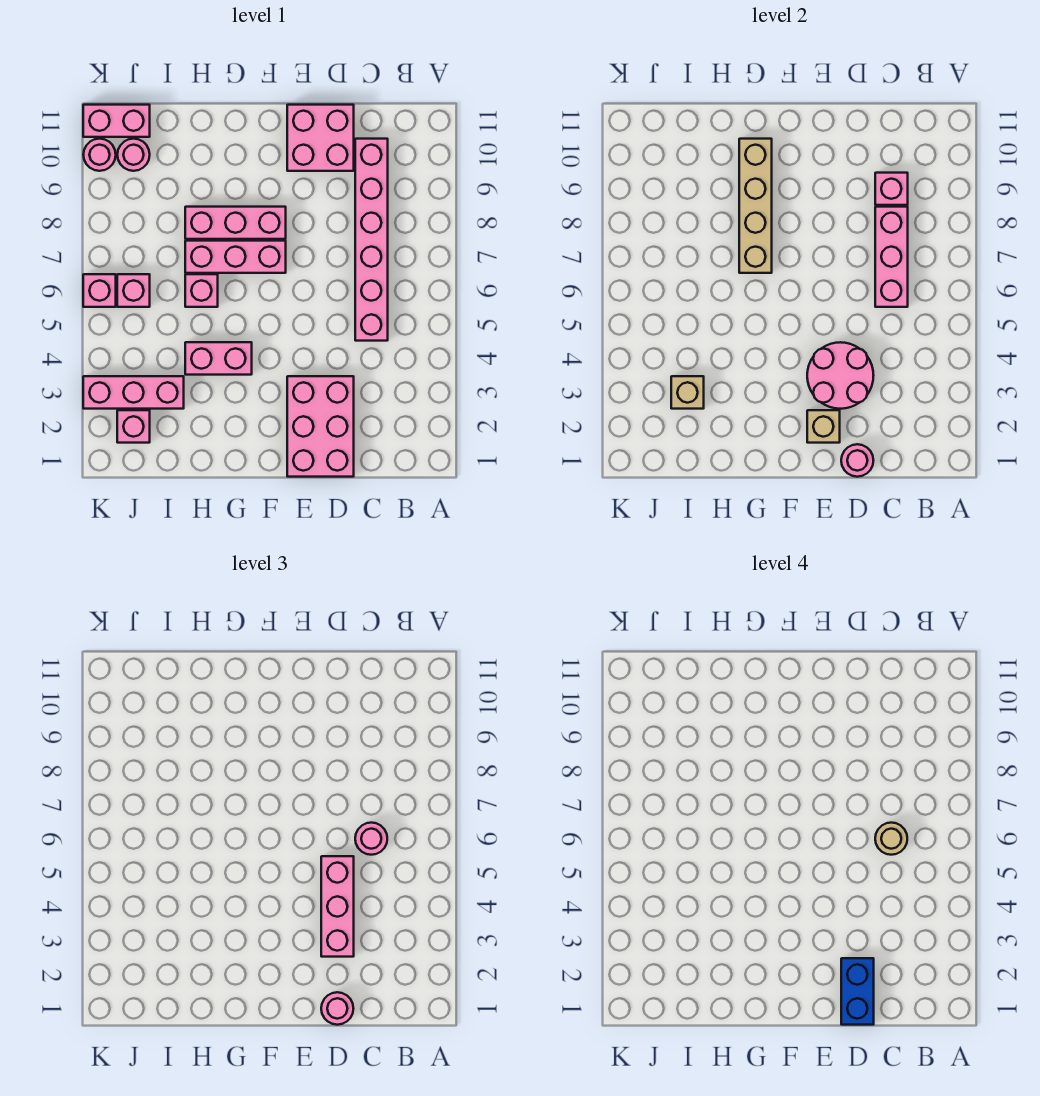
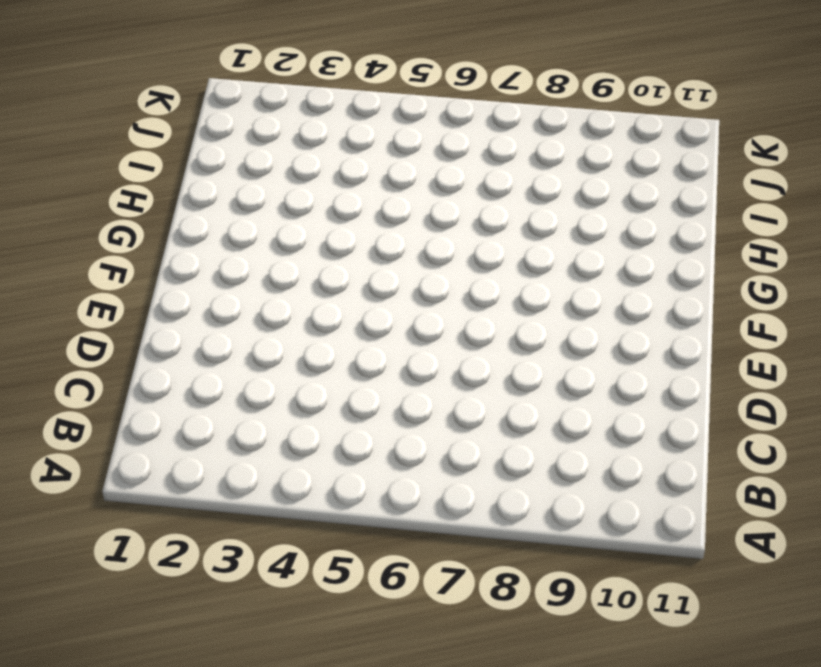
none -> pink brick C5:C10 level 1
none -> pink brick D1:E3 level 1
none -> pink brick D10:E11 level 1

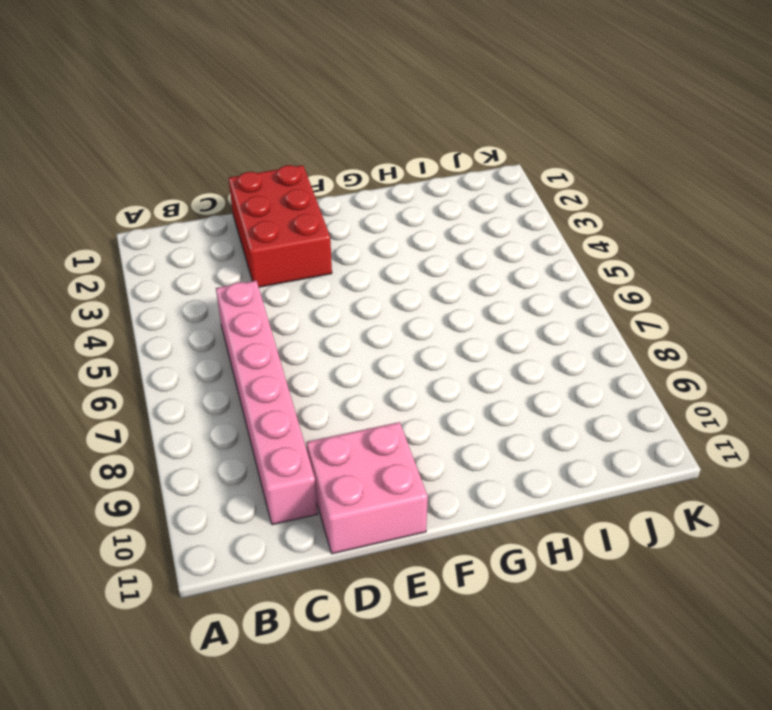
red brick D1:E3 level 1 -> pink brick D1:E3 level 1
none -> pink brick F7:H7 level 1
none -> pink brick F8:H8 level 1
none -> pink brick G4:H4 level 1

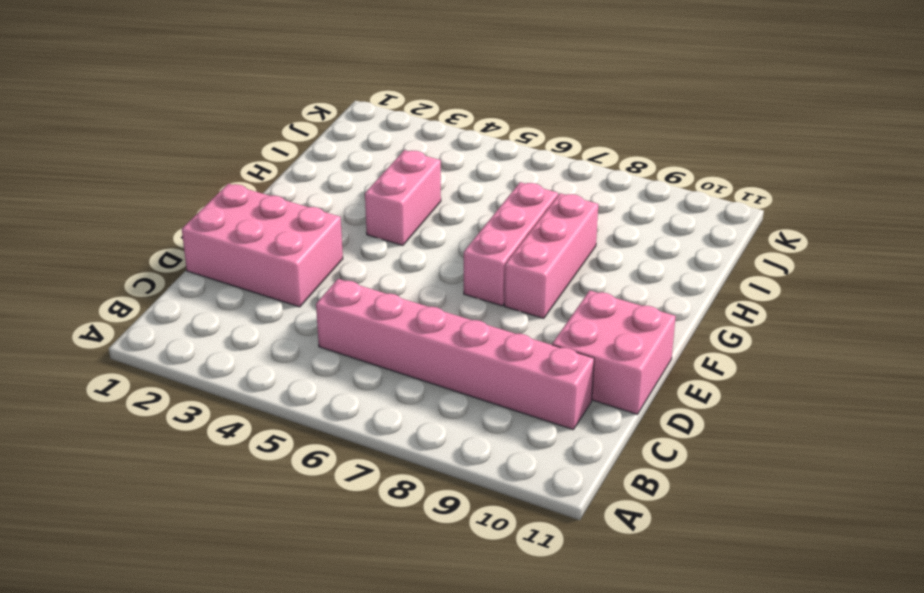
none -> pink brick H6 level 1
none -> pink brick I3:K3 level 1
none -> pink brick J2 level 1

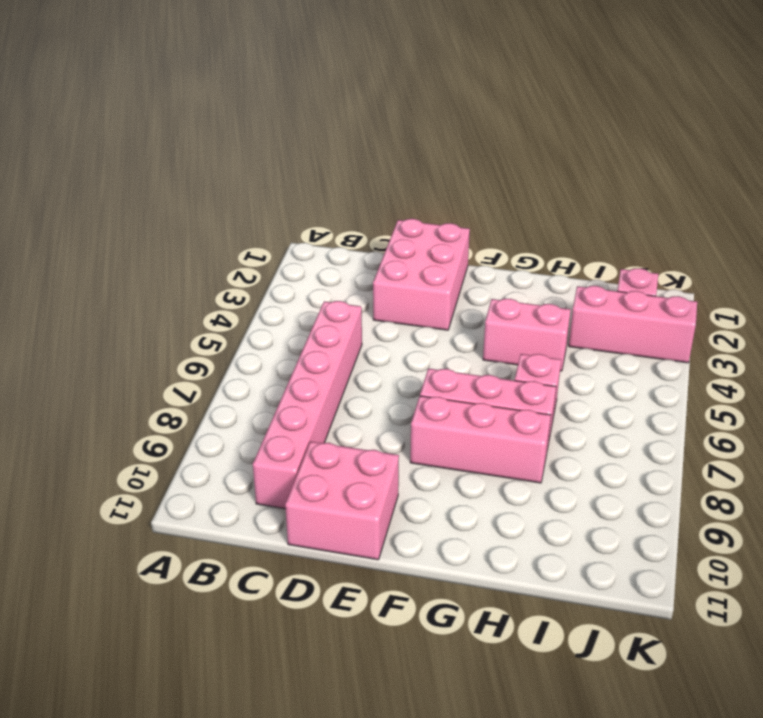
none -> pink brick J6 level 1
none -> pink round brick J10 level 1
none -> pink brick J11:K11 level 1

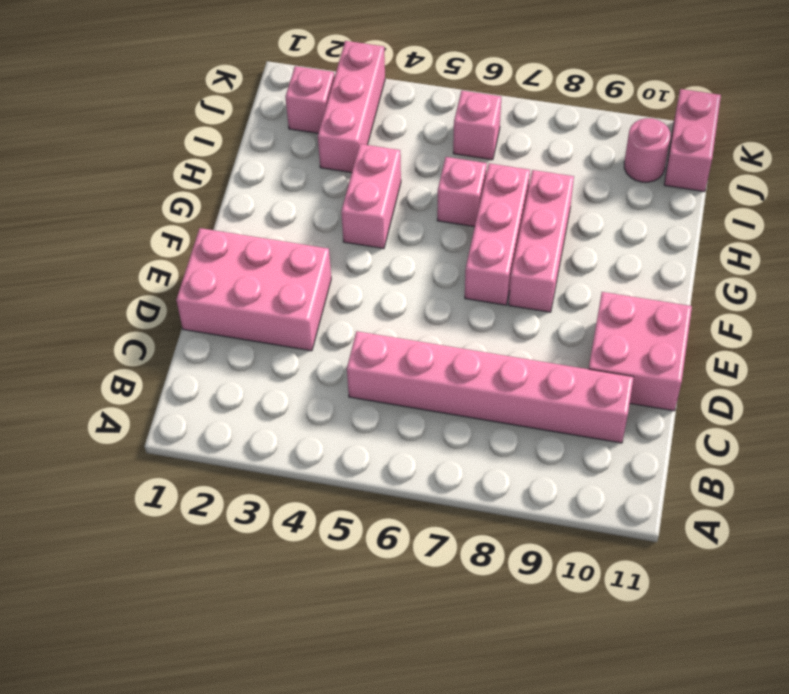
none -> pink brick K6 level 1
none -> pink round brick K10 level 1
none -> pink brick C6:C8 level 2

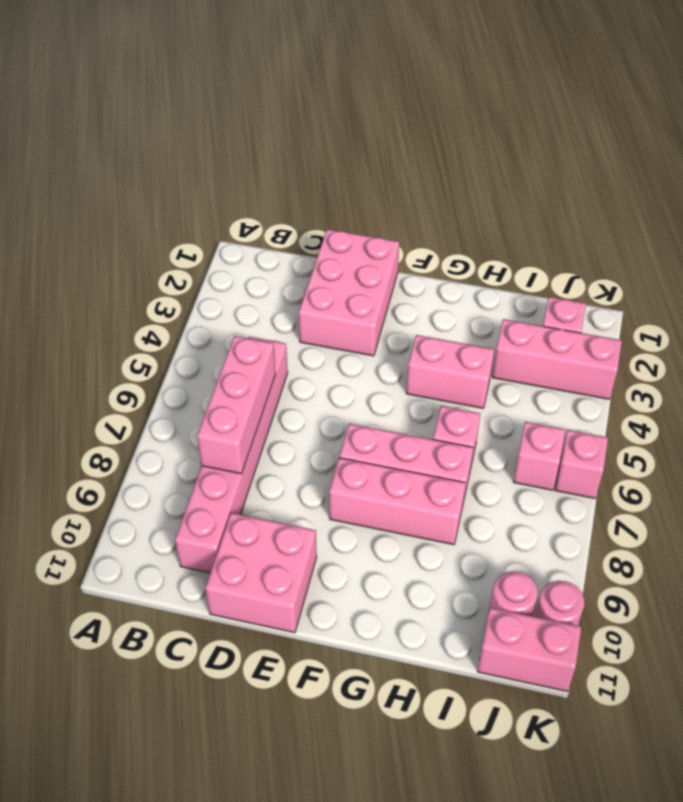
none -> pink brick C9 level 2
none -> pink round brick D1 level 2
none -> pink round brick D3:E4 level 2

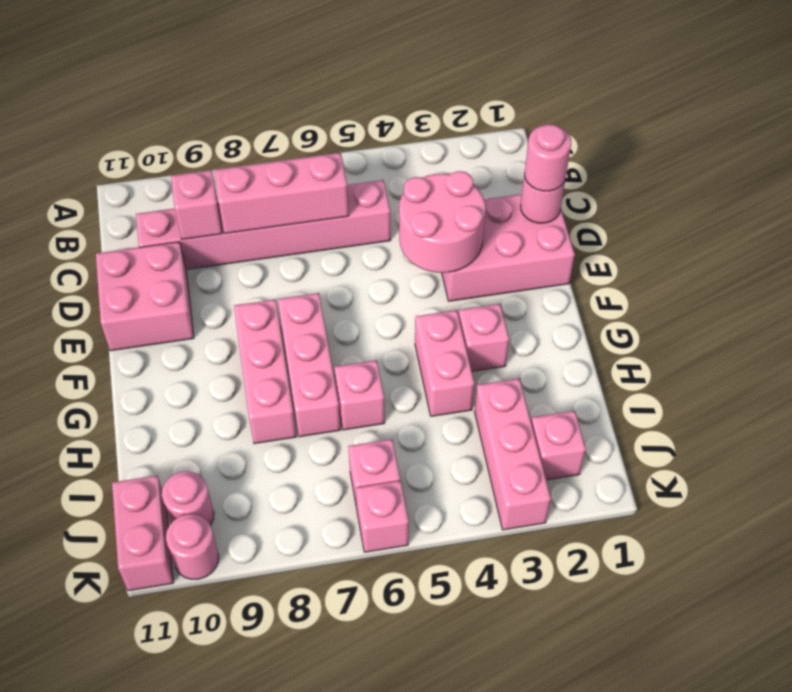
pink brick G3 level 1 -> none
none -> tan brick E2 level 2
none -> tan brick G7:G10 level 2
none -> tan brick I3 level 2

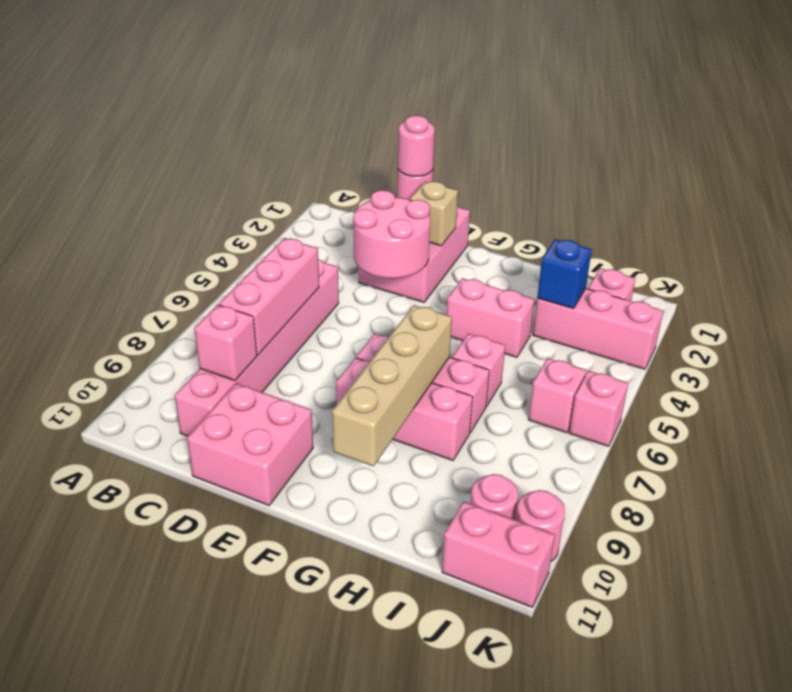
blue brick I3 level 2 -> tan brick I3 level 2
none -> pink round brick C6 level 3
none -> pink brick D3:D5 level 3
none -> tan round brick C6 level 4

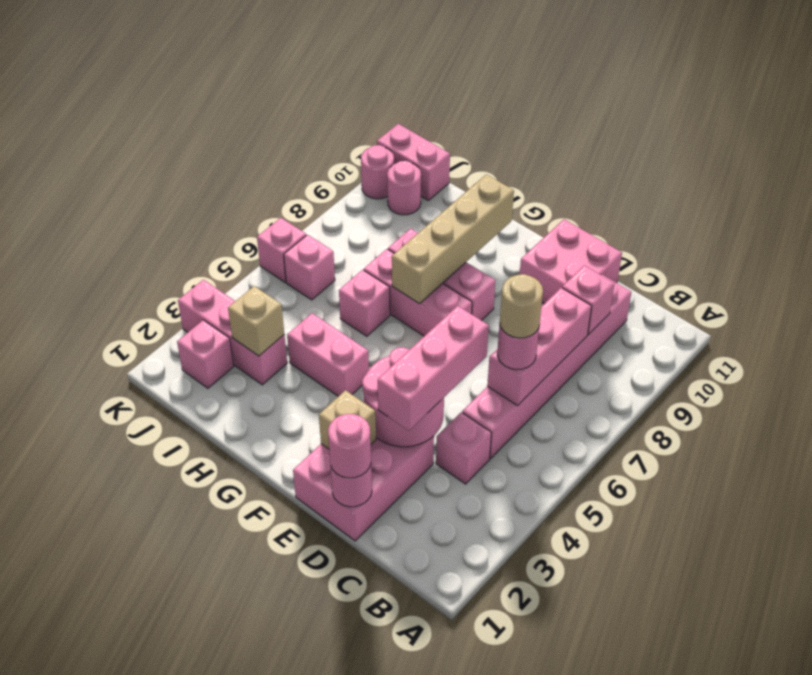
pink brick C4 level 1 -> none
none -> blue brick D1:D2 level 4

